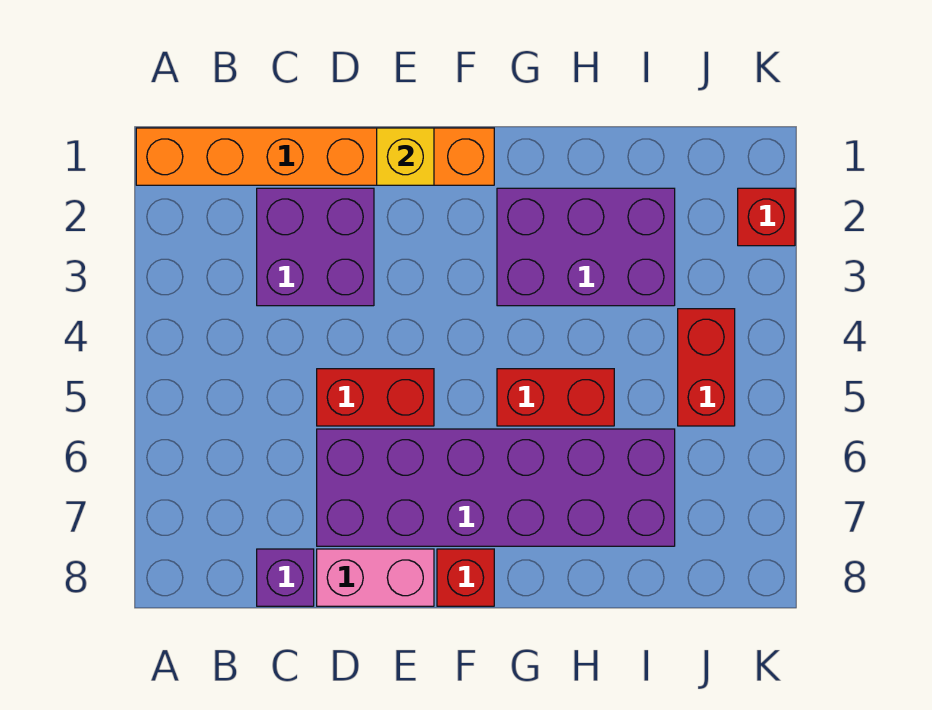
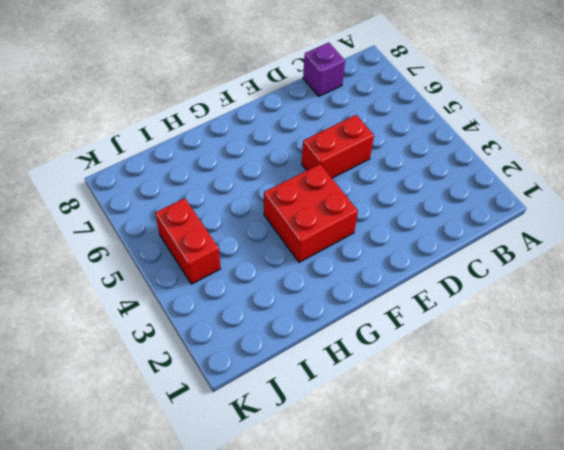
red brick F3:G4 level 1 -> purple brick G2:I3 level 1
none -> orange brick A1:F1 level 1
none -> purple brick C2:D3 level 1
none -> purple brick D6:I7 level 1

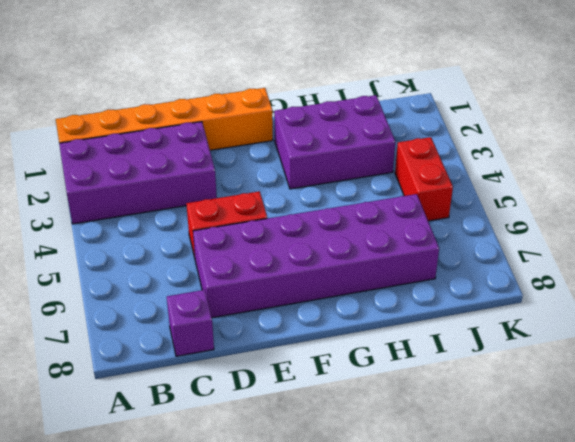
purple brick A2:D3 level 1 -> purple brick C2:D3 level 1
none -> pink brick D8:E8 level 1
none -> red brick F8 level 1
none -> red brick G5:H5 level 1

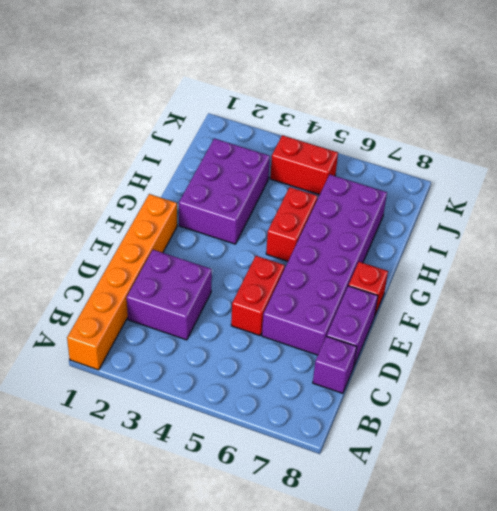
purple brick D8:E8 level 1 -> pink brick D8:E8 level 1
none -> red brick K2 level 1
none -> yellow brick E1 level 2

